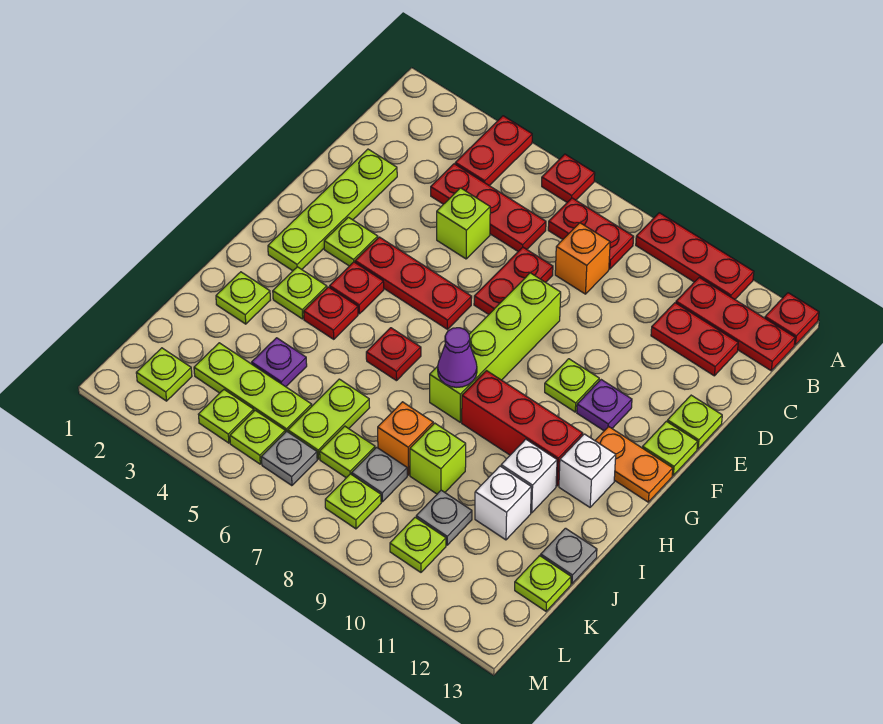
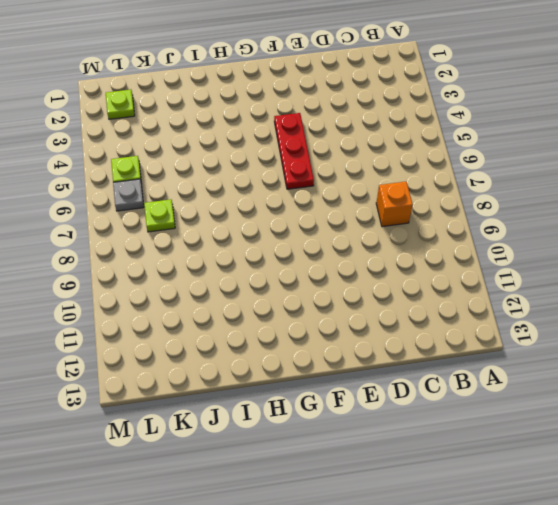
none -> red plate A4:B4 level 1
none -> red plate A6 level 1
none -> red plate A9:A11 level 1
none -> red plate A13 level 1

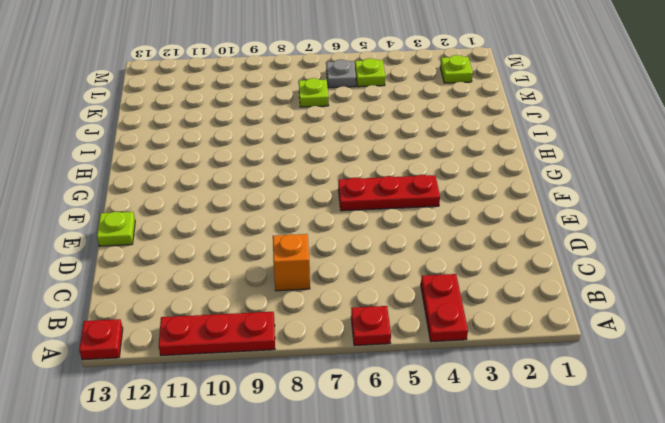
none -> red plate B7:B8 level 1
none -> red plate B11:B13 level 1
none -> red plate C4:C6 level 1
none -> red plate C11:C12 level 1

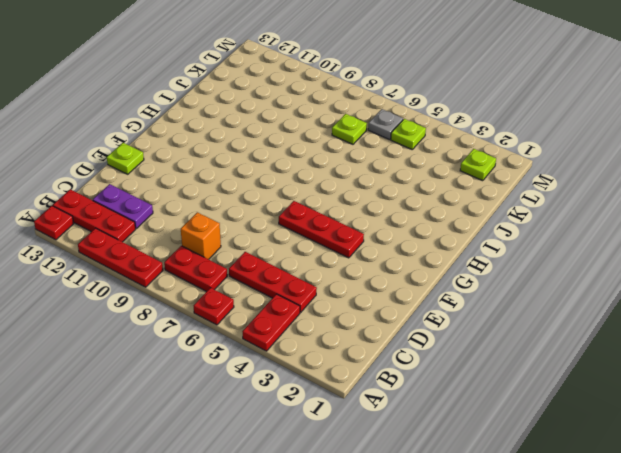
purple plate C11:C12 level 1 -> red plate C11:C12 level 1
none -> lime plate D2:G2 level 1
none -> lime brick D5 level 1
none -> red plate D7:E7 level 1
none -> lime brick E8:H8 level 1

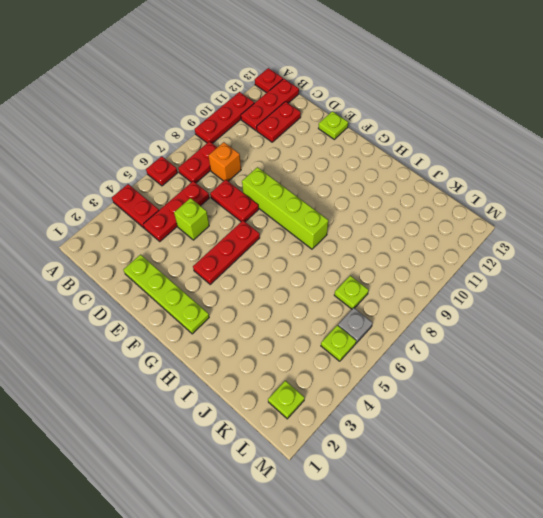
none -> lime plate F3 level 1
none -> lime plate F10 level 1
none -> purple plate F11 level 1
none -> lime plate F13 level 1

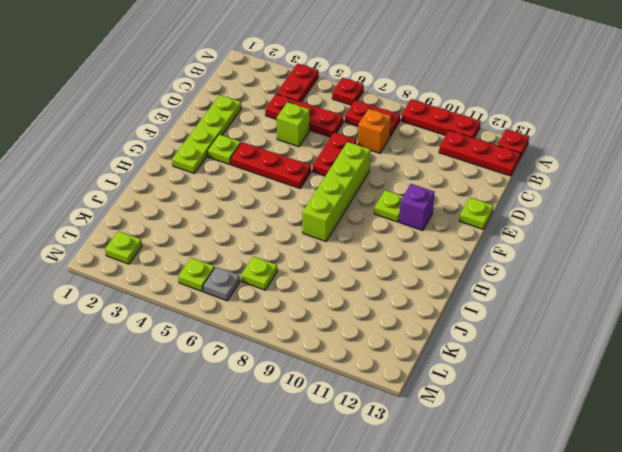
purple brick F11 level 1 -> purple plate F11 level 1
none -> red plate C11:C12 level 1
none -> lime plate F13 level 1
none -> red plate G4 level 1
none -> orange plate G12:G13 level 1

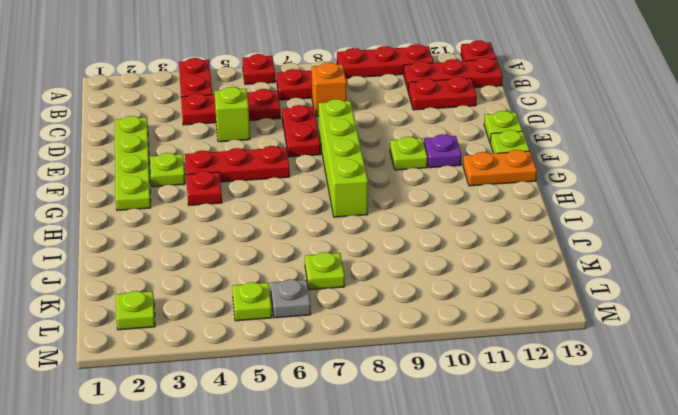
none -> lime plate H3 level 1
none -> red plate H4 level 1
none -> red plate H6 level 1
none -> red brick H9:H11 level 1

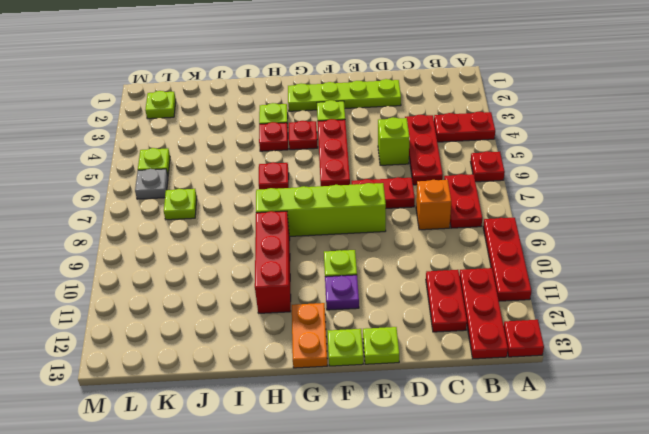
none -> white brick H12 level 1
none -> lime plate I2 level 1
none -> white brick I11 level 1
none -> purple plate J4 level 1

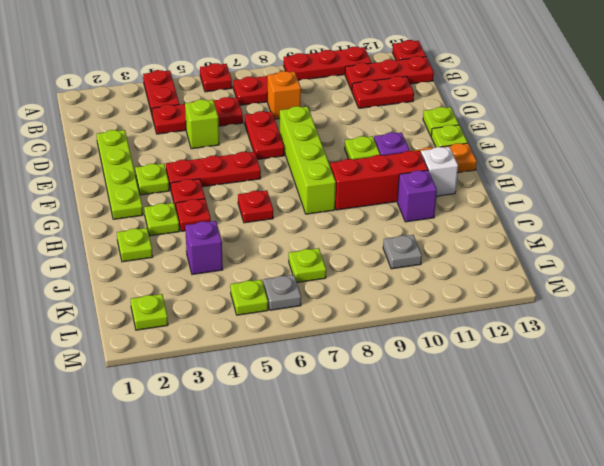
purple brick I11 level 1 -> white brick I11 level 1
purple brick J4 level 1 -> purple plate J4 level 1
none -> lime plate J6:K6 level 1
none -> orange brick J8 level 1
none -> lime brick J9 level 1
none -> white brick J11 level 1

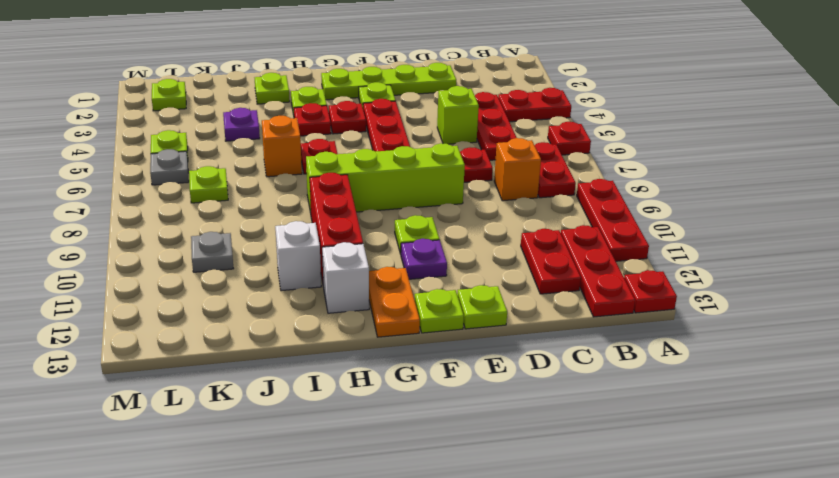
orange brick I6 level 1 -> orange brick J8 level 1
none -> lime plate J6:K6 level 1
none -> lime brick J9 level 1
none -> white brick J11 level 1
none -> grey plate J13 level 1

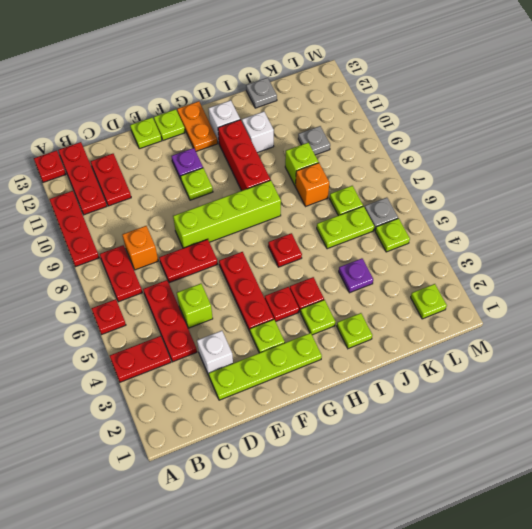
white brick D3 level 1 -> white brick J11 level 1
none -> lime plate K3:K5 level 1
none -> grey plate K8 level 1
none -> lime plate K13 level 1
none -> lime plate L4 level 1

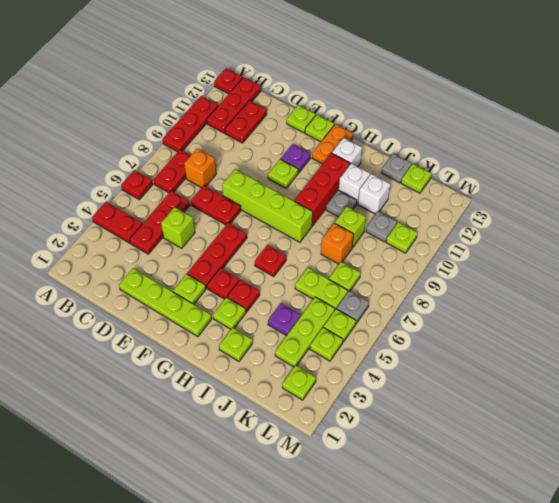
grey plate I10 level 1 -> grey plate K8 level 1
none -> lime plate L8 level 1
none -> purple cone H8 level 2

